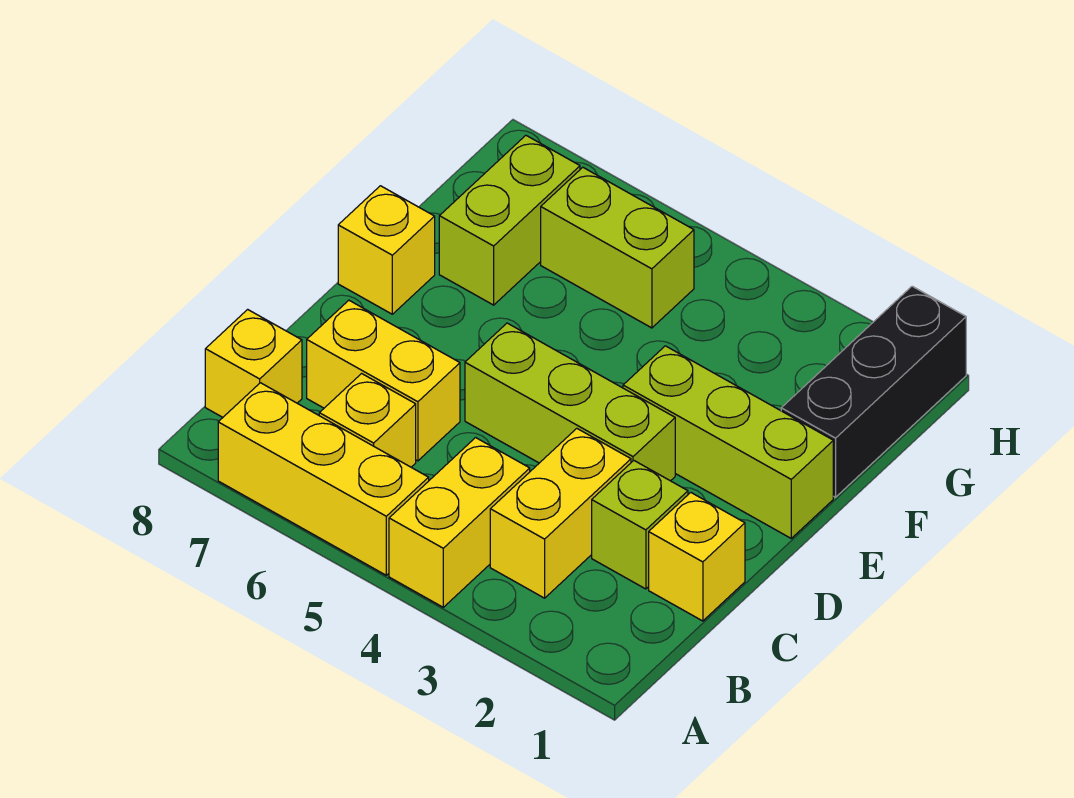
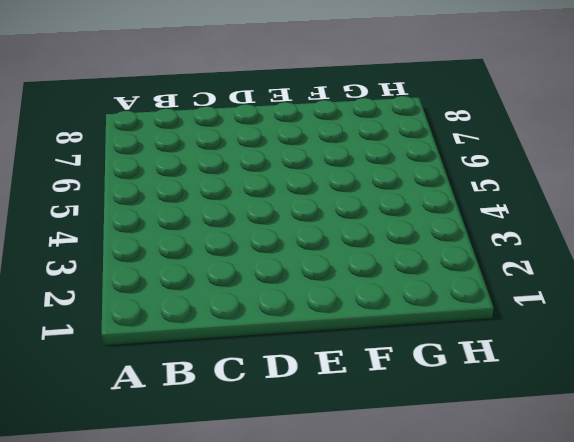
none -> yellow brick A4:B4 level 1
none -> yellow brick A5:A7 level 1
none -> yellow brick B3:C3 level 1

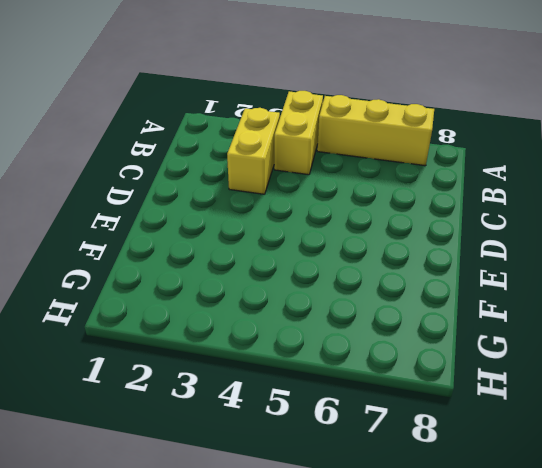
none -> yellow brick B6 level 1
none -> yellow brick B8 level 1
none -> yellow brick C1 level 1

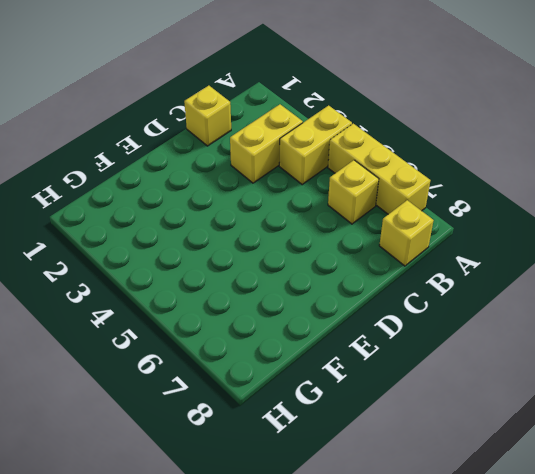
none -> lime brick C2 level 1
none -> yellow brick C6:C7 level 1
none -> lime brick D3:D5 level 1

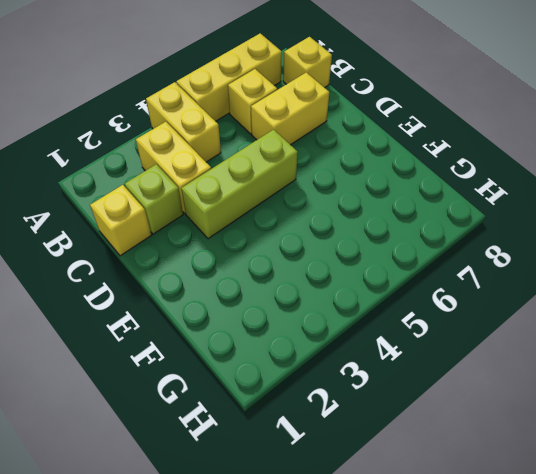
none -> lime brick E1:E3 level 1
none -> yellow brick E8 level 1
none -> black brick F1:H1 level 1

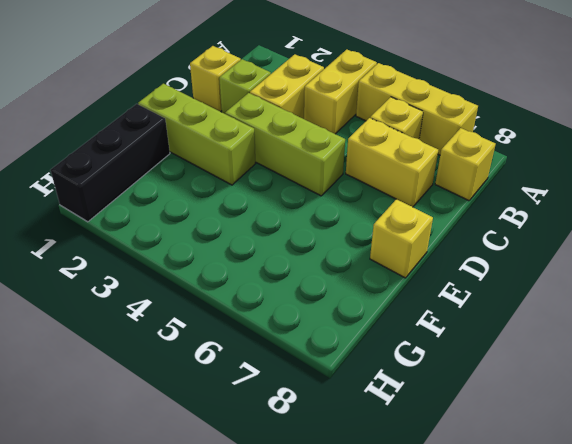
none -> lime brick F7:G7 level 1
none -> lime brick G5:G6 level 1

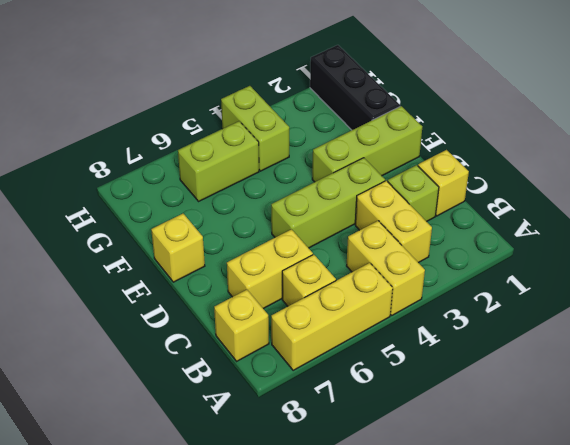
lime brick G4:H4 level 1 -> lime brick F7:G7 level 1

